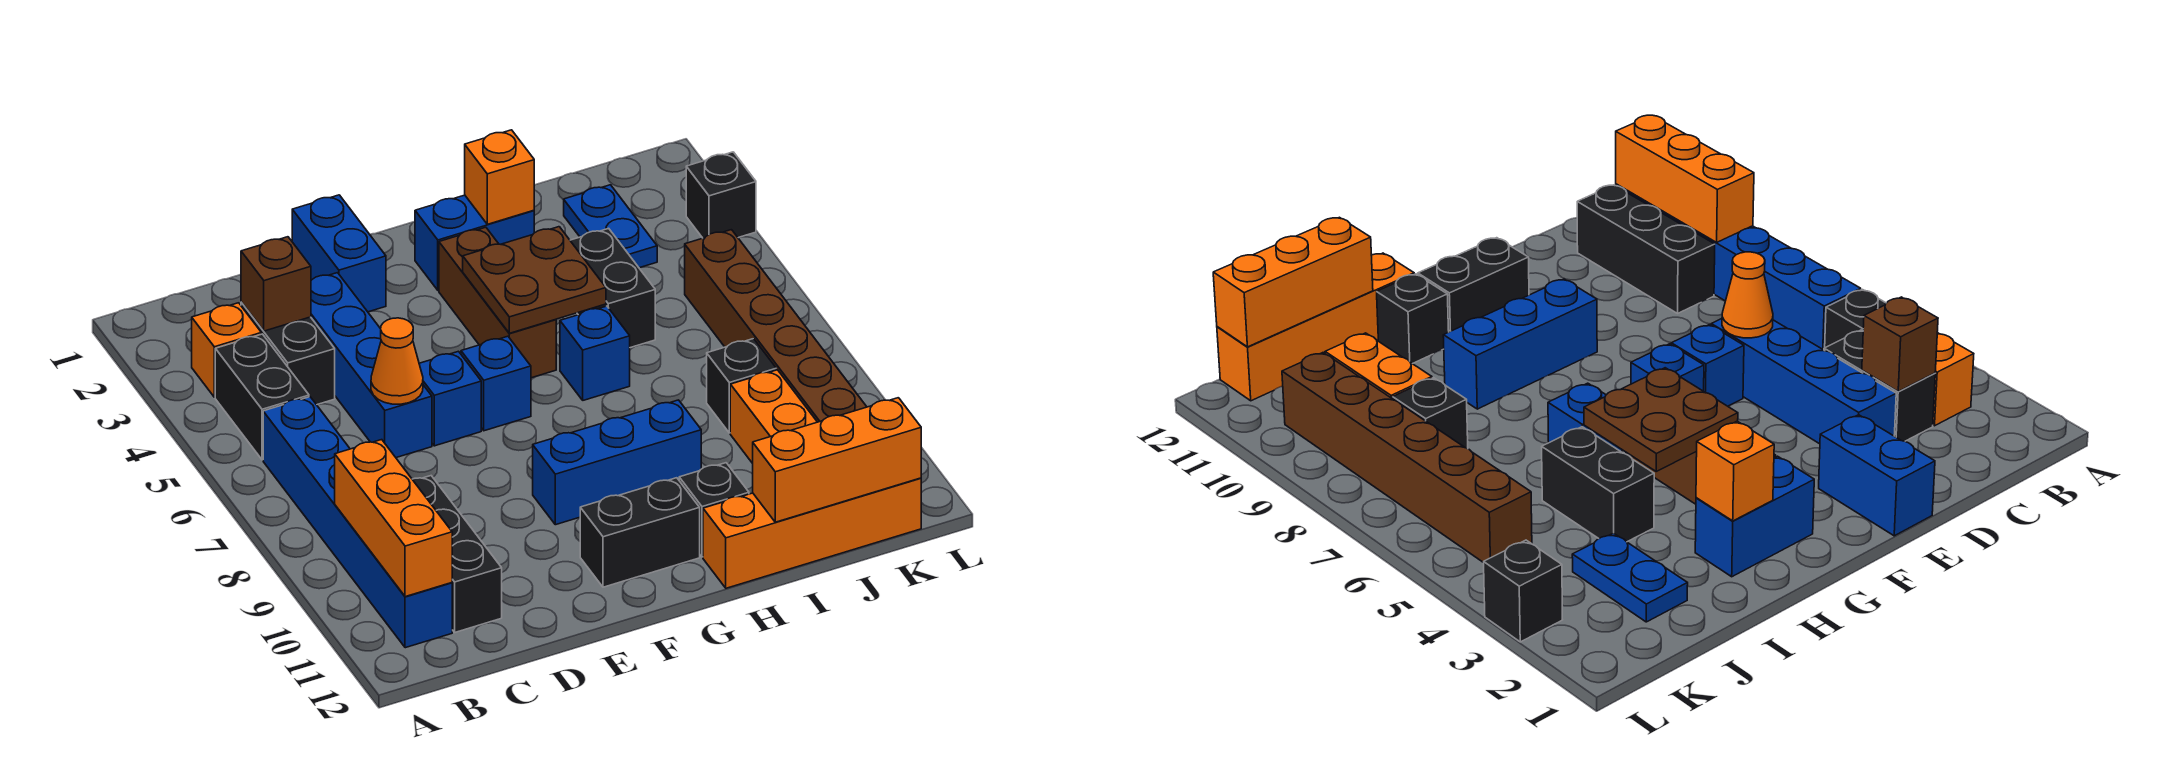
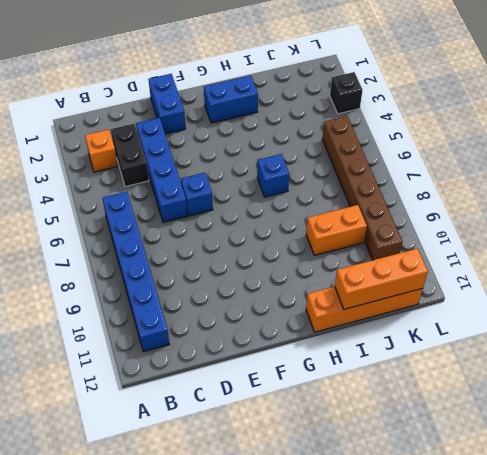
orange brick I9:J9 level 1 -> orange brick J9:J10 level 1
none -> black brick B4:B5 level 1
none -> black brick C9:C11 level 1
none -> blue brick F6 level 1

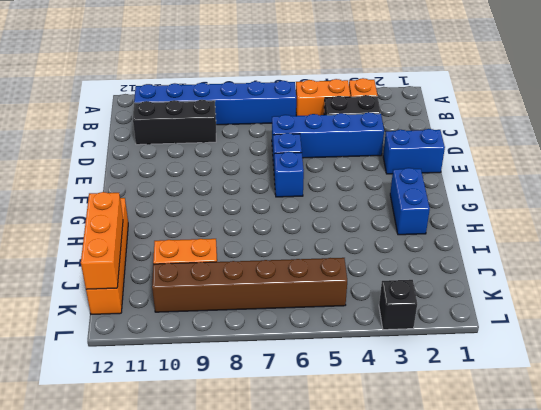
orange brick B4:B5 level 1 -> black brick B4:B5 level 1
none -> blue brick F9:H9 level 1
none -> black brick F11:G11 level 1
none -> brown brick G3:G5 level 1

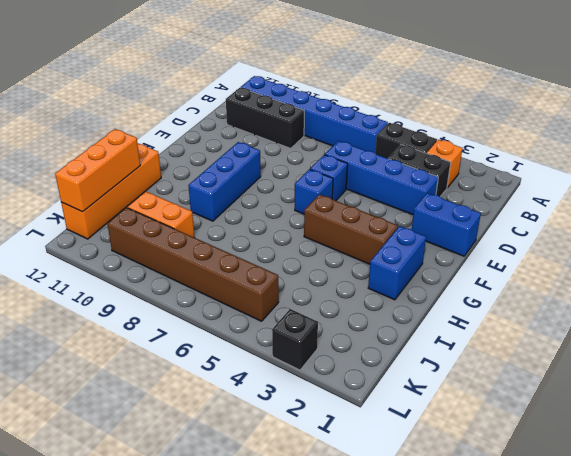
none -> black brick F11:G11 level 1
none -> blue brick H6 level 1
none -> black brick H11 level 1

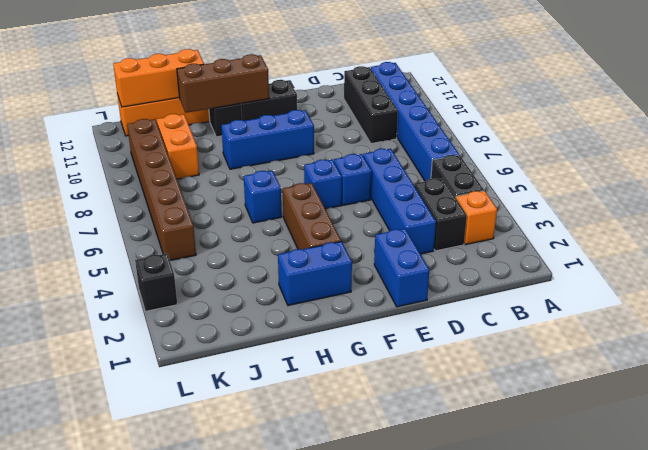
brown brick G11:I11 level 2 -> none
none -> black brick I4:I5 level 1
none -> blue plate J2:J3 level 1
none -> black brick J8 level 1

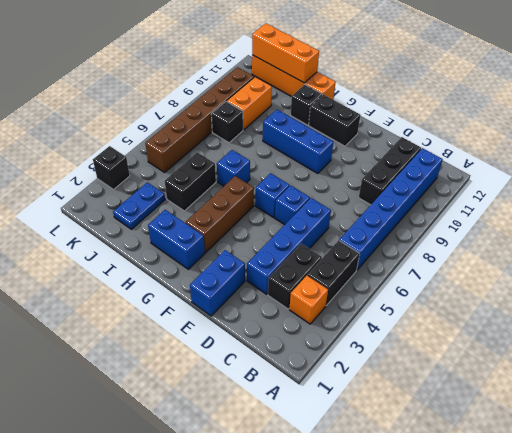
none -> orange brick B9:B11 level 2
none -> brown brick C3 level 2
none -> orange cone D6 level 2

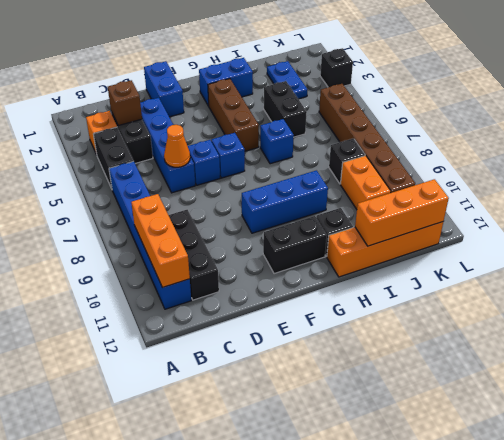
none -> brown plate G4:H5 level 2
none -> orange brick H2 level 2

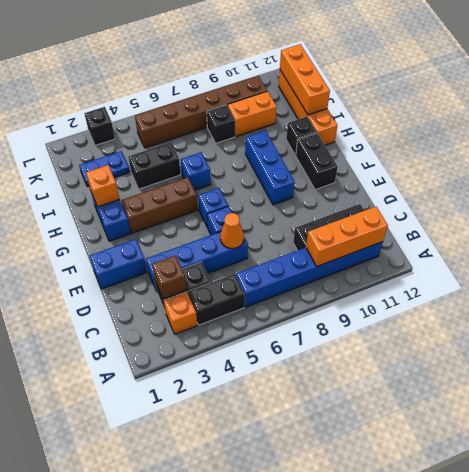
none -> brown plate G4:H5 level 2

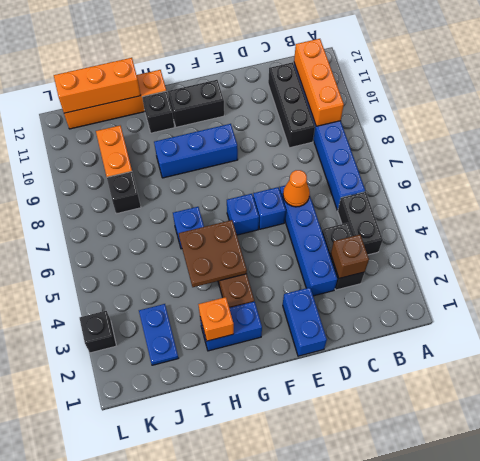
none -> orange brick B3 level 1
none -> black brick I4:I5 level 1
none -> brown brick K5:K10 level 1

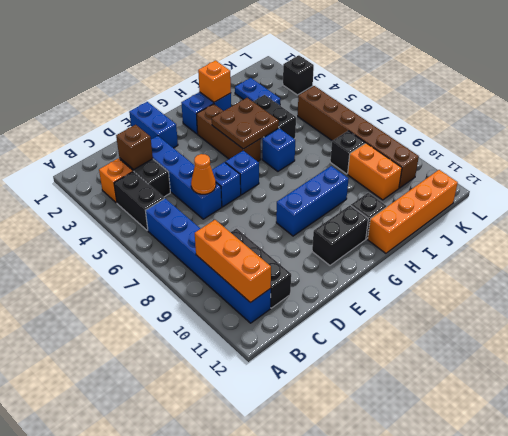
none -> orange brick I12:K12 level 2

